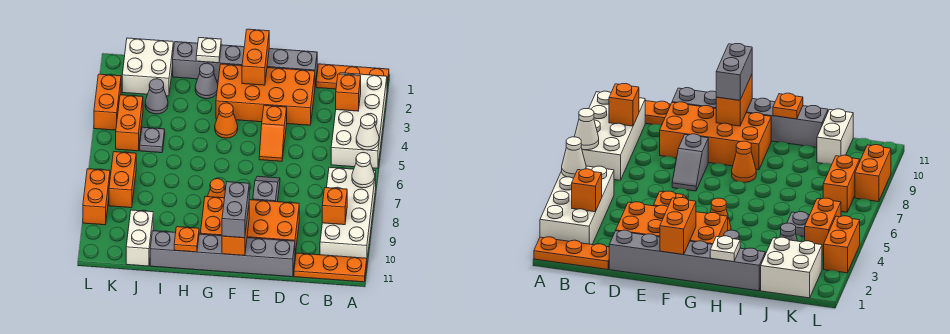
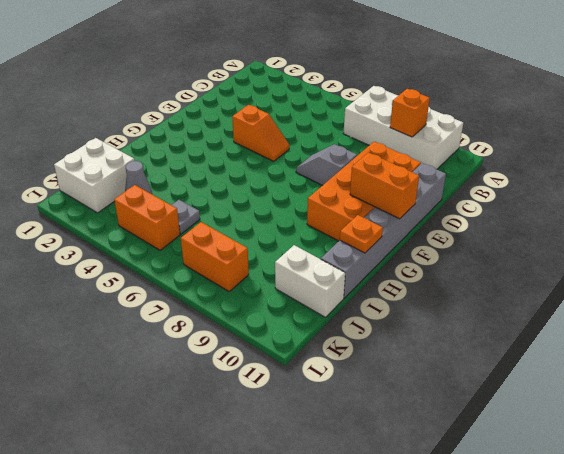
none -> orange plate A1:C1 level 1
none -> white brick A2:B5 level 1
none -> orange plate A11:C11 level 1
none -> grey brick D1:I1 level 1

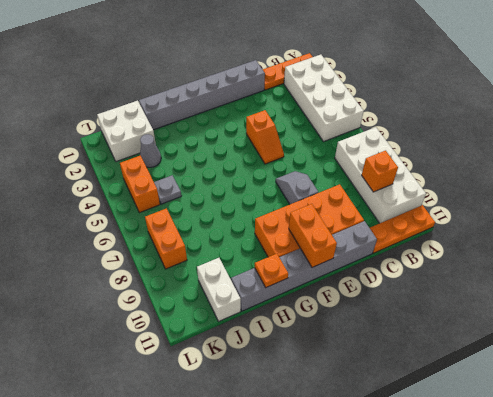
none -> orange brick D2:G3 level 1
none -> orange cone G4 level 1
none -> orange cone G8 level 1
none -> grey cone H2 level 1

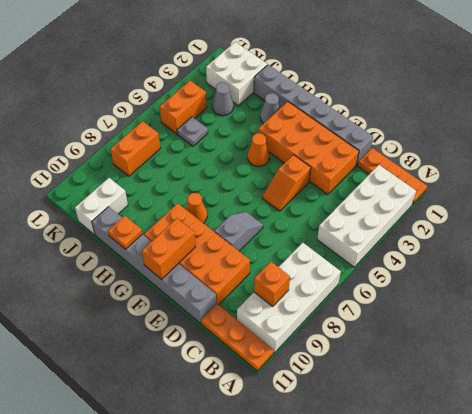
none -> orange brick L3:L4 level 1
none -> orange brick L8:L9 level 1
none -> white cone A5 level 2
none -> white cone A7 level 2

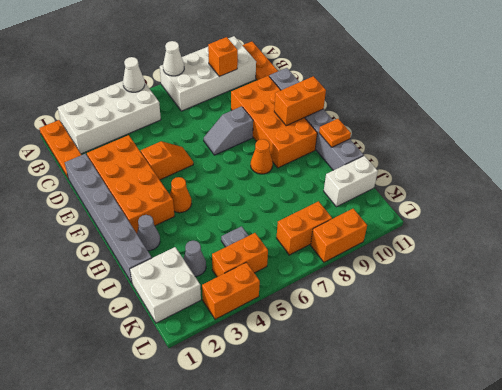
none -> orange brick B3 level 2
none -> orange brick F1:F2 level 2
none -> white plate H1 level 2
none -> grey brick F10:F11 level 3

